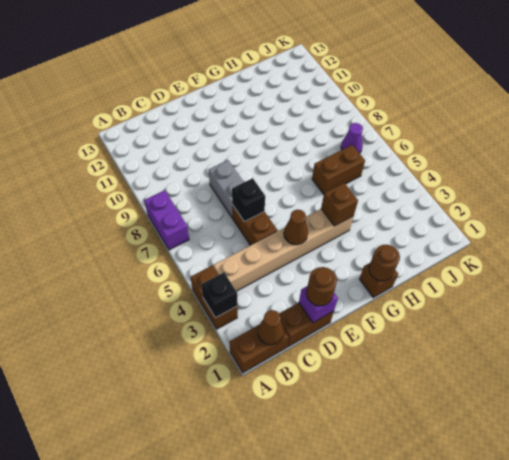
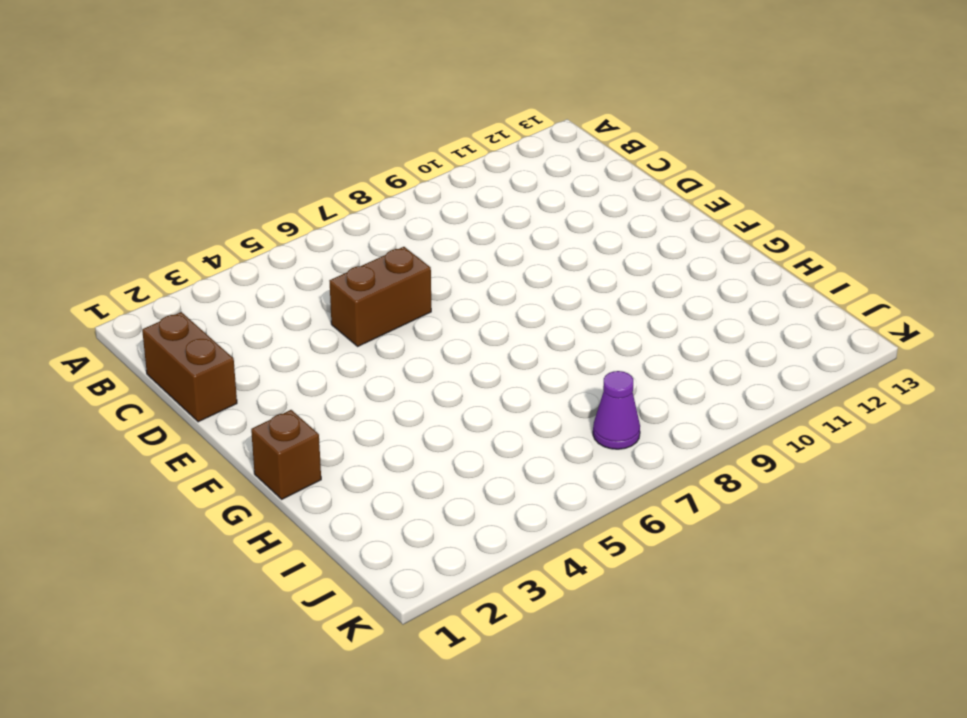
none -> brown brick A1:B1 level 1
none -> brown brick A3:A4 level 1
none -> purple brick A7:A8 level 1

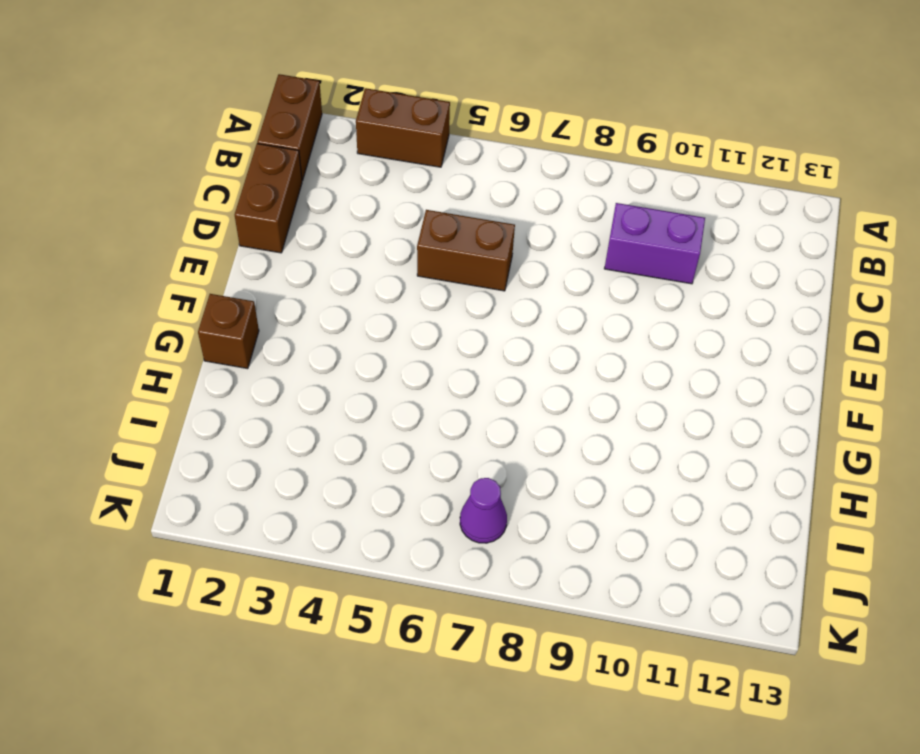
purple brick C9:C10 level 1 -> purple brick A7:A8 level 1
none -> tan brick B4:G4 level 1
none -> grey brick D7:D8 level 1
none -> brown brick H6:I6 level 1

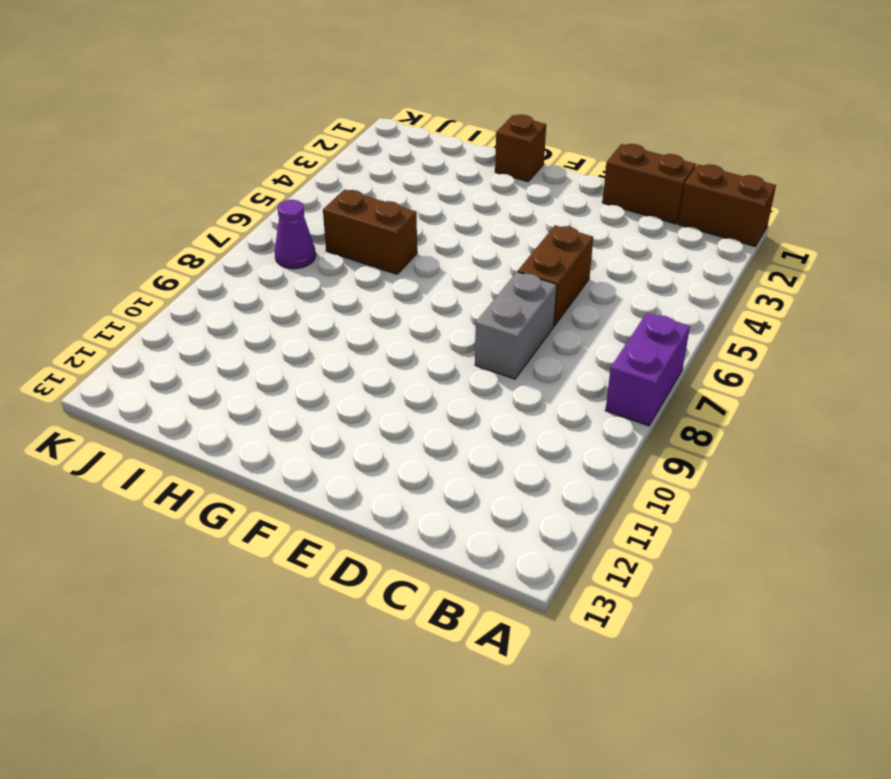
none -> brown brick A3:A4 level 1
none -> tan brick B4:G4 level 1
none -> black brick A3 level 2

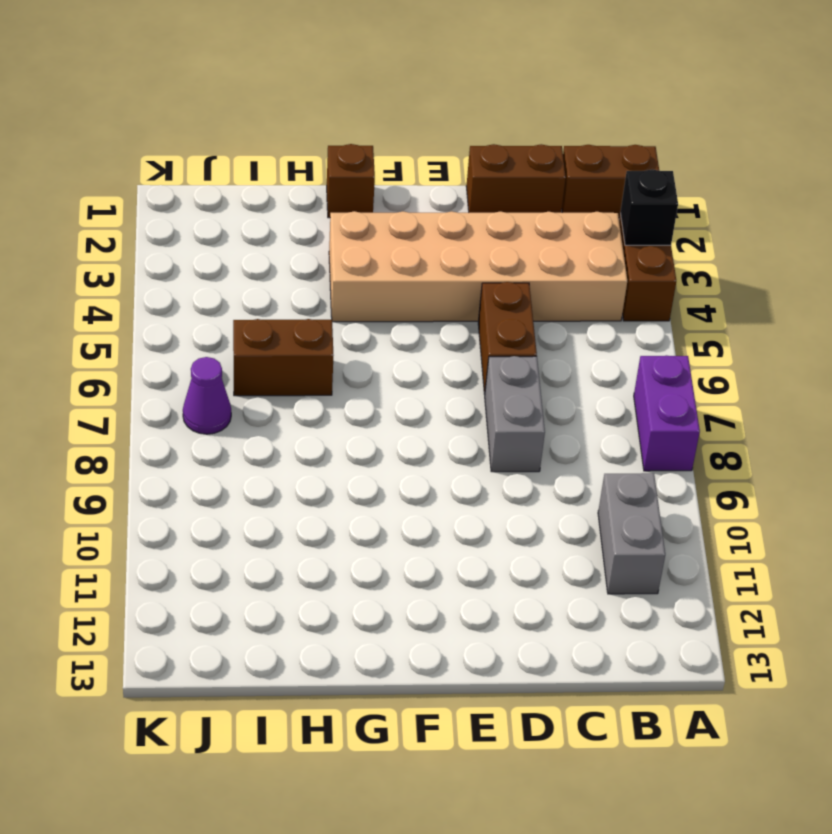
tan brick B3:G4 level 1 -> tan brick B4:G4 level 1
grey brick B10:B11 level 1 -> none
none -> brown cone B1 level 2
none -> purple brick D1 level 2
none -> black brick D6 level 2

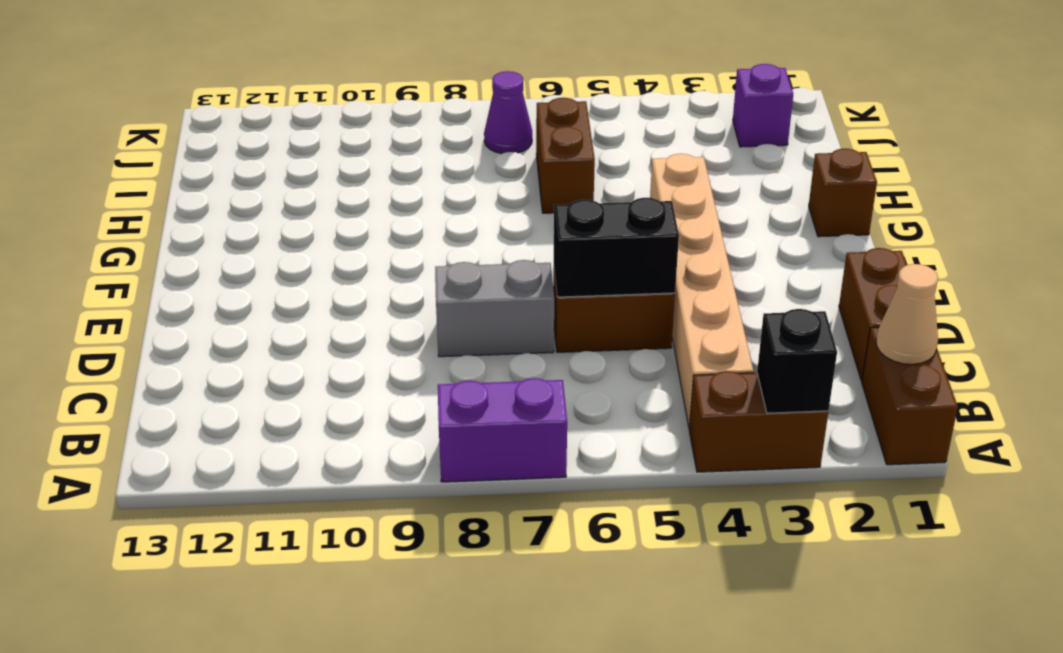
tan cone B1 level 2 -> brown cone B1 level 2
black brick D5:D6 level 2 -> black brick D6 level 2
purple brick J2 level 1 -> purple brick D1 level 2
none -> brown cone E4 level 2
none -> brown round brick G1 level 2
none -> brown brick G4 level 2

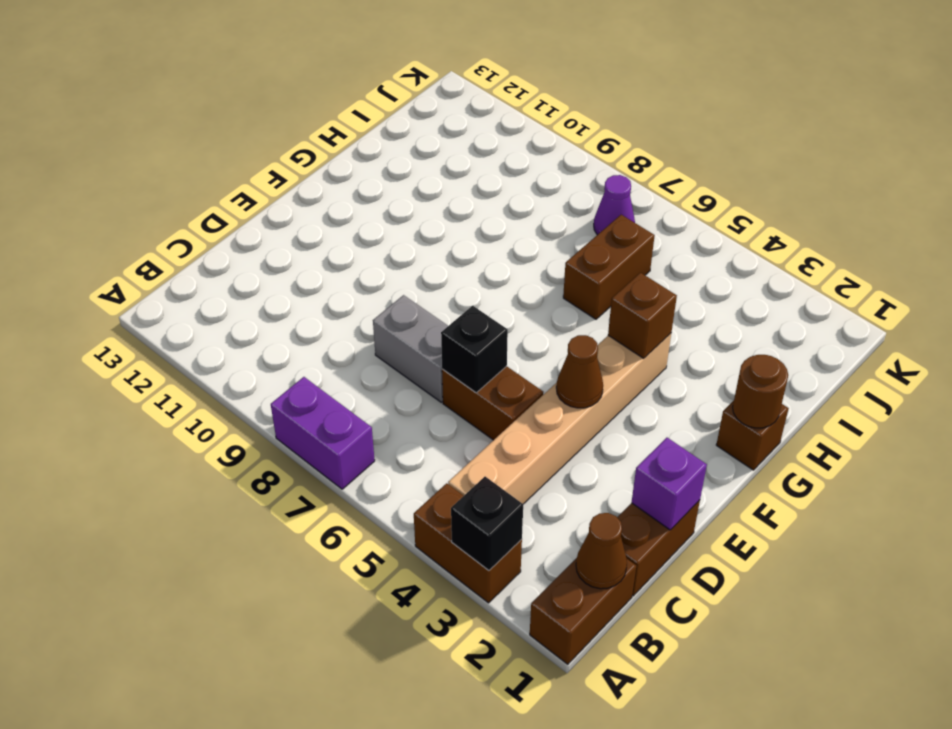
none -> brown round brick D1 level 3

